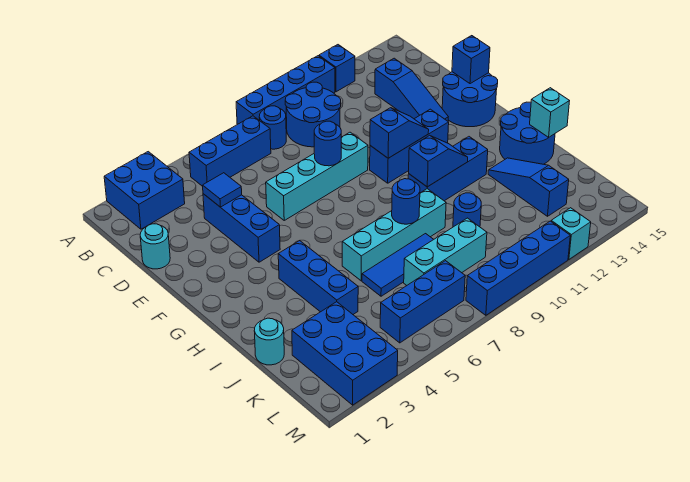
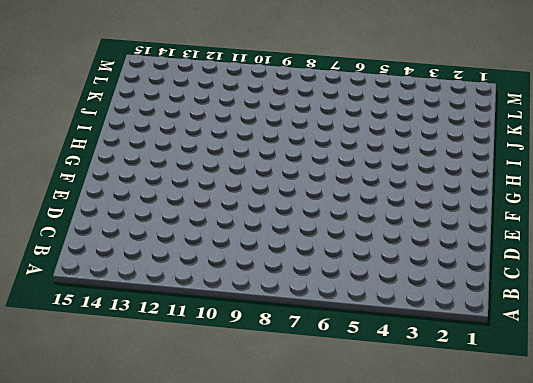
none -> blue brick A2:B3 level 1
none -> blue brick A8:A11 level 1
none -> blue brick A12 level 1
none -> blue brick B5:B7 level 1

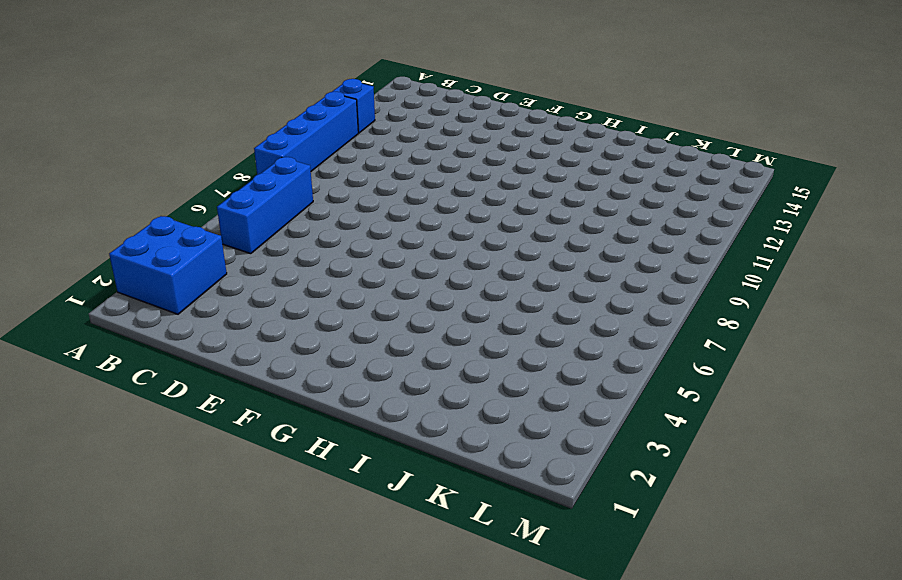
none -> blue round brick B8 level 1
none -> blue round brick B9:C10 level 1
none -> blue slope C13:E13 level 1 top C
none -> cyan round brick D1 level 1

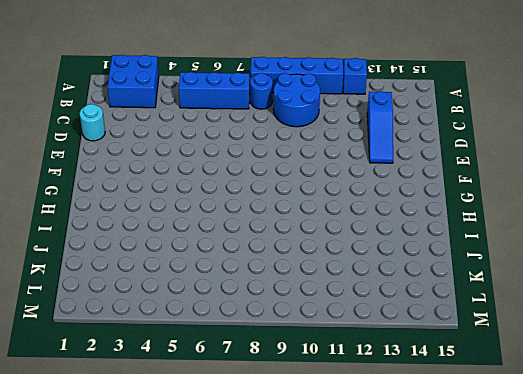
none -> blue brick D4:F4 level 1
none -> cyan brick E6:E9 level 1
none -> blue round brick E14:F15 level 1
none -> blue brick F10:F12 level 1

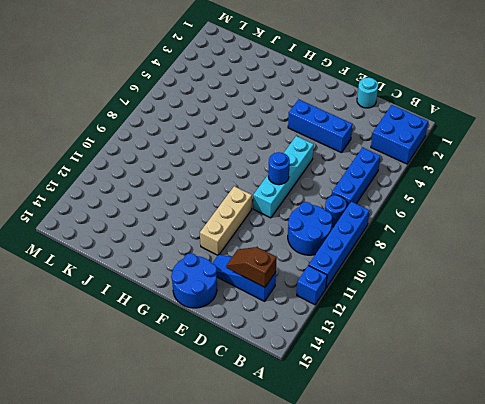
brown slope C13:D13 level 2 top C -> none
tan brick F10:F12 level 1 -> blue brick F10:F12 level 1
none -> blue brick H4:J4 level 1
none -> blue brick H10:H12 level 1
none -> blue round brick H14:I15 level 1
none -> cyan brick I6:I9 level 1

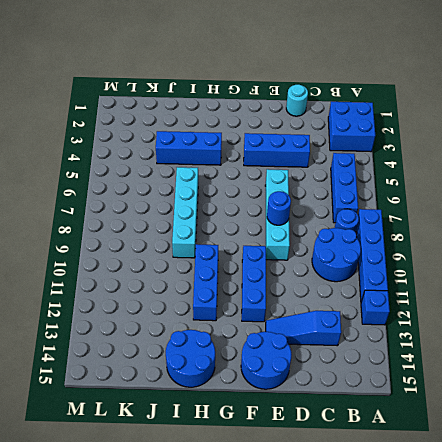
none -> blue slope I13:K13 level 1 top K
none -> cyan round brick J1 level 1
none -> blue tile J6:J8 level 1
none -> blue round brick J10 level 1

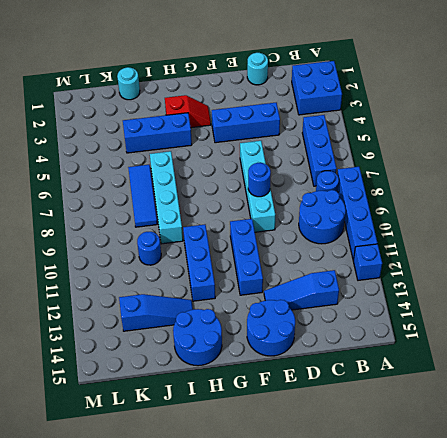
red slope G3:H3 level 1 top H -> none
none -> blue brick K2:M3 level 1
none -> cyan brick K7:K9 level 1
none -> blue brick L5:L7 level 1
none -> blue brick M8:M11 level 1

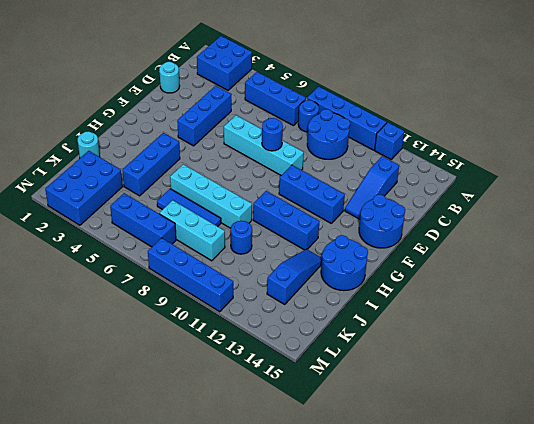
none -> cyan brick M12 level 1
none -> blue tile D4 level 2
none -> blue brick E15 level 2
none -> blue slope F10:F11 level 2 top 10

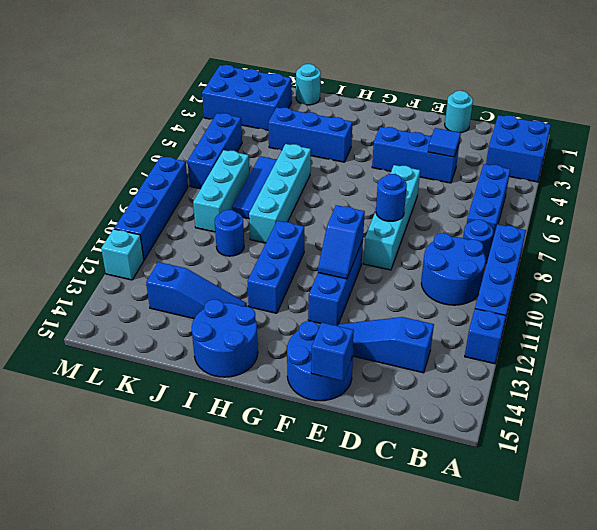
none -> blue slope H10:H11 level 2 top 10
none -> blue round brick I8 level 2
none -> cyan brick I15 level 2

